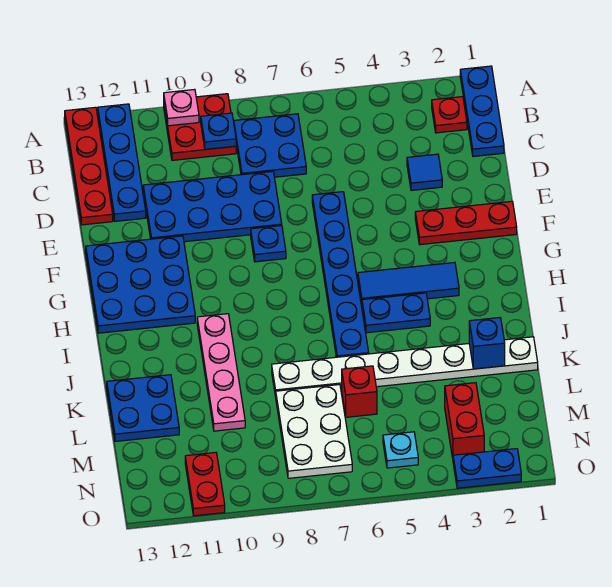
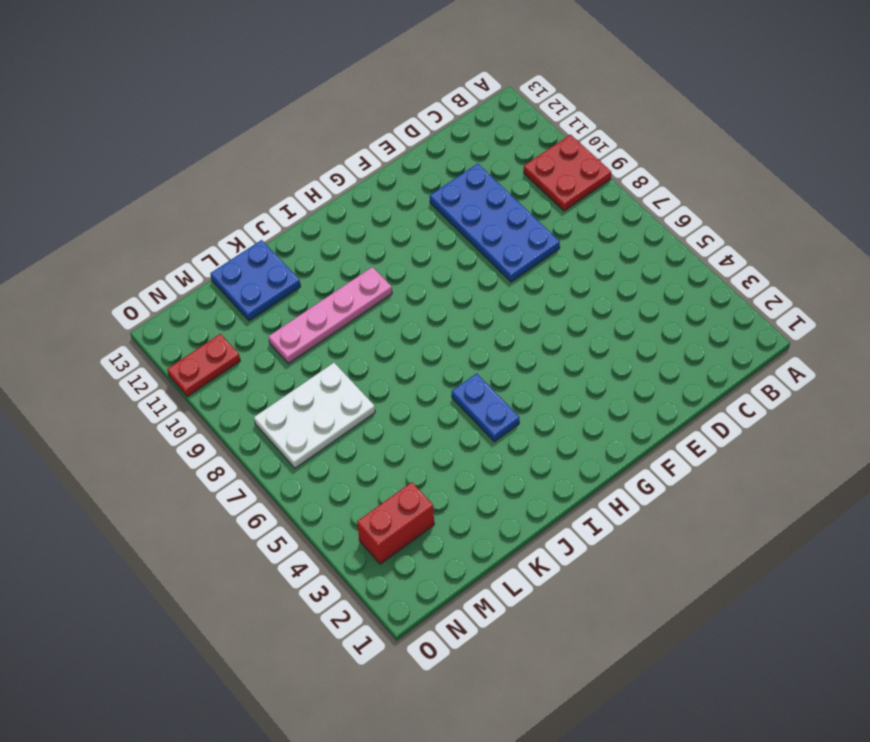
none -> blue plate A1:C1 level 1
none -> blue plate A12:D12 level 1
none -> red plate A13:D13 level 1

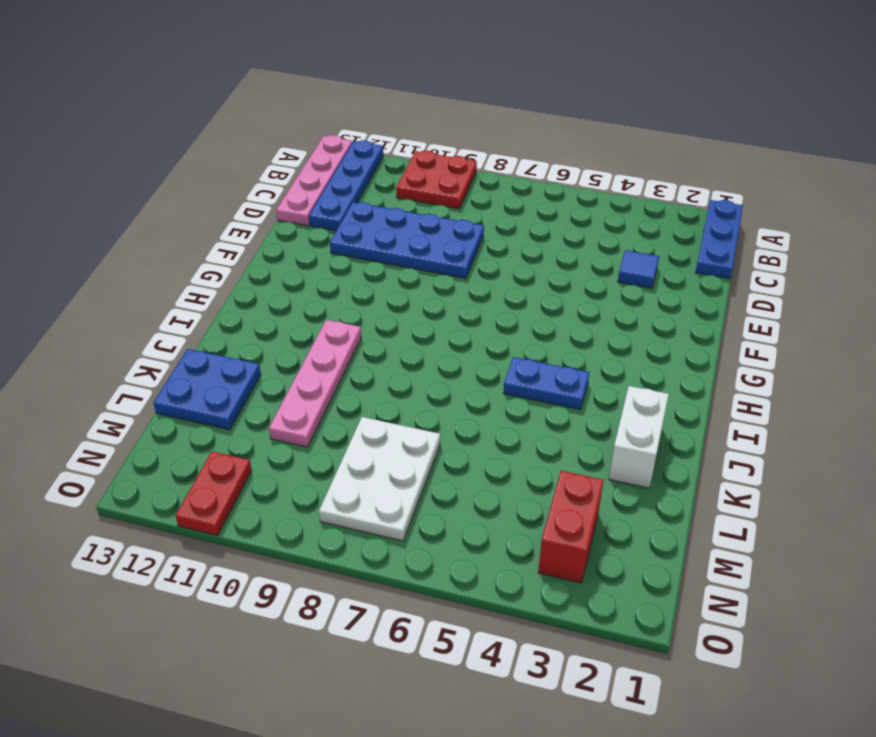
pink plate A13:D13 level 1 -> red plate A13:D13 level 1
white brick J2:K2 level 1 -> white plate K1:K8 level 1
none -> red plate B2 level 1
none -> blue plate B7:C8 level 1
none -> blue plate E6:J6 level 1

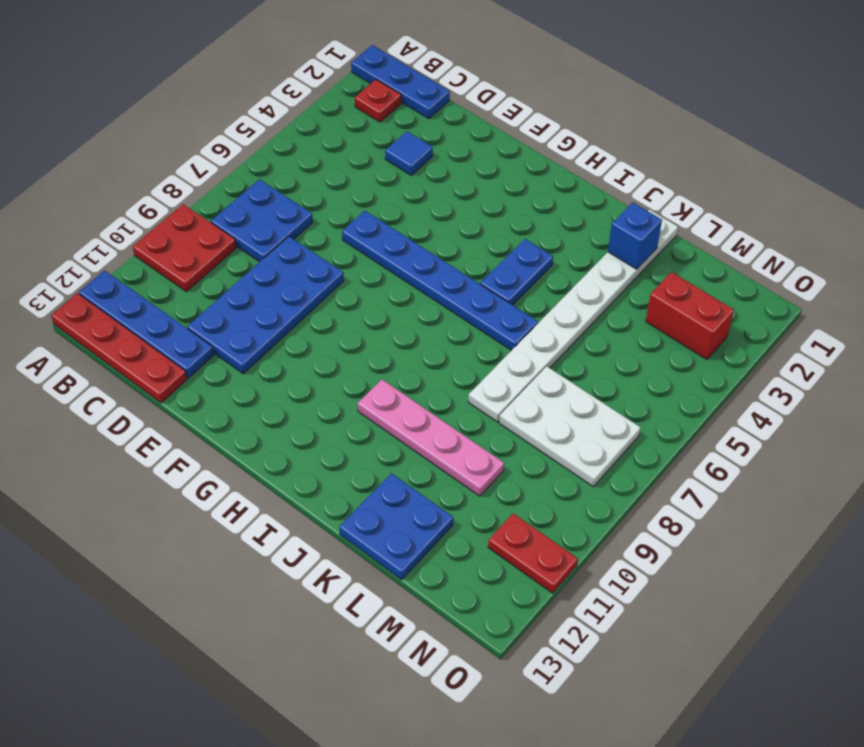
none -> red plate F1:F3 level 1
none -> blue plate F8 level 1
none -> blue plate F11:H13 level 1

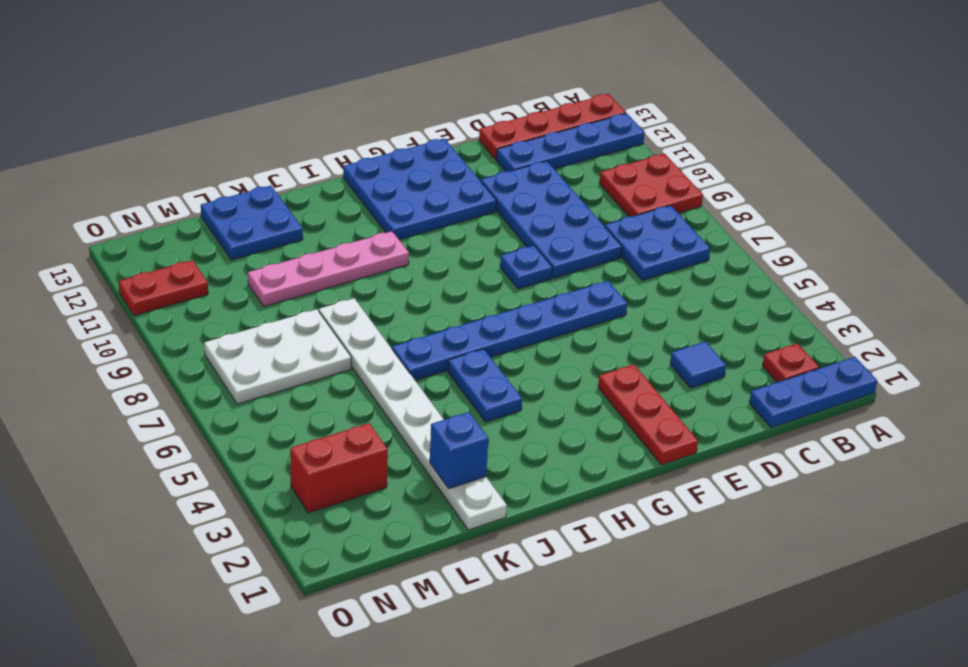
none -> blue tile H3:H5 level 1
none -> red brick L6 level 1
none -> cyan plate N5 level 1

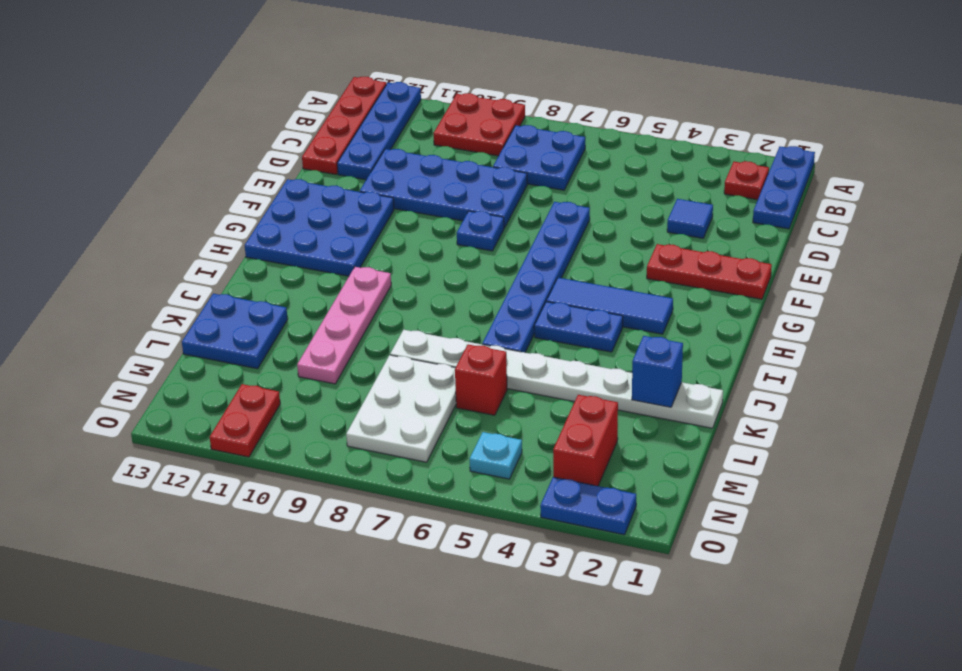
none -> pink plate A10 level 2
none -> blue plate B9 level 2

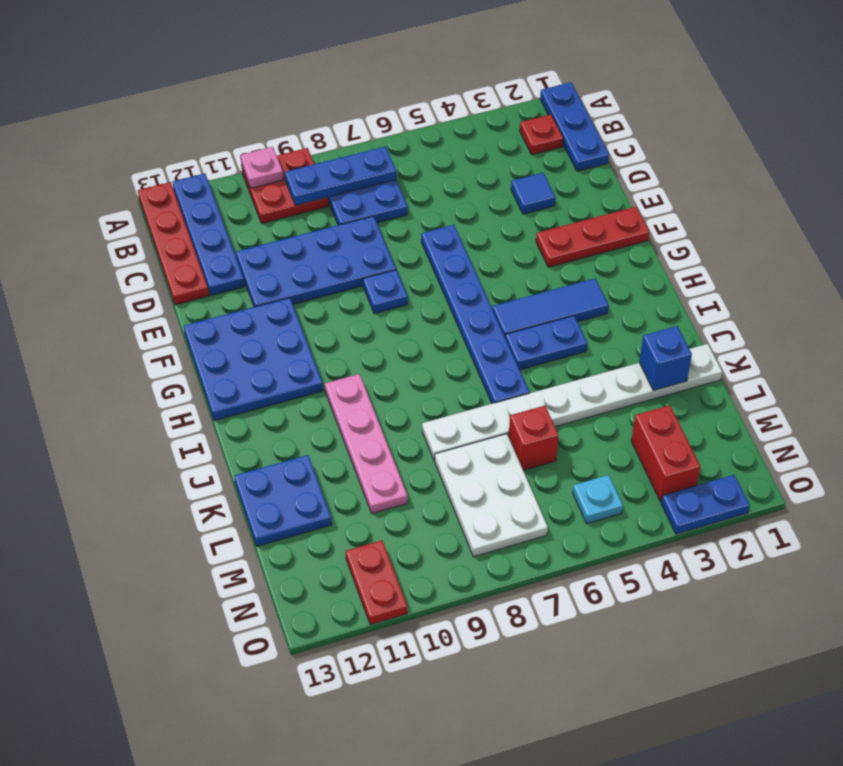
blue plate B7:B9 level 2 -> blue plate B9 level 2

